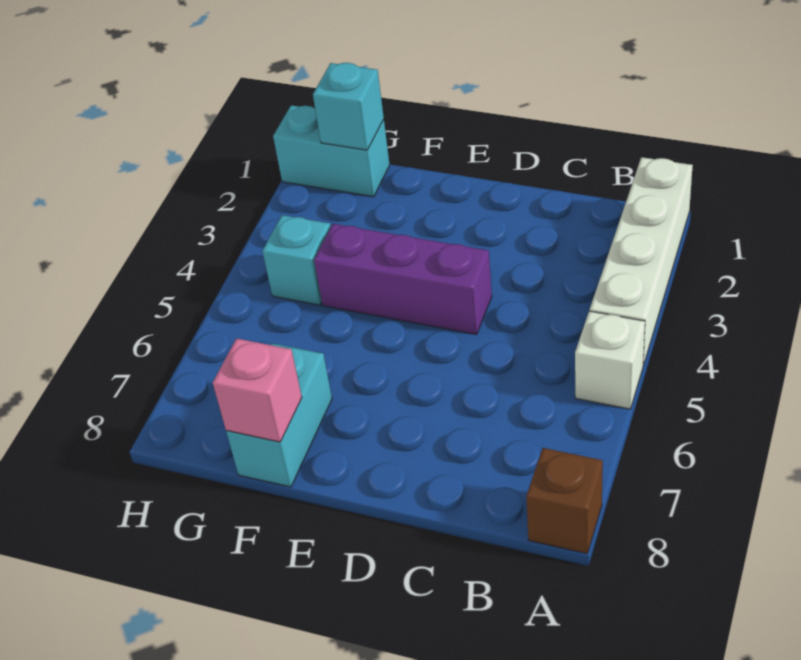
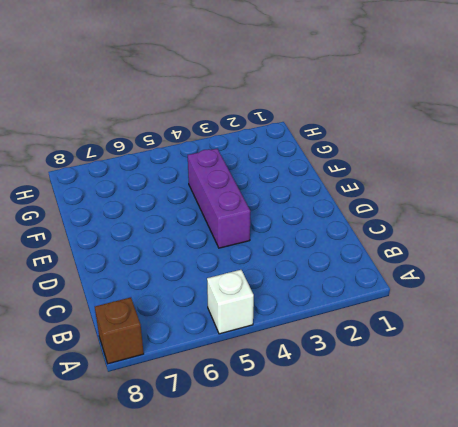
none -> white brick A1:A4 level 1
none -> cyan brick F7:F8 level 1

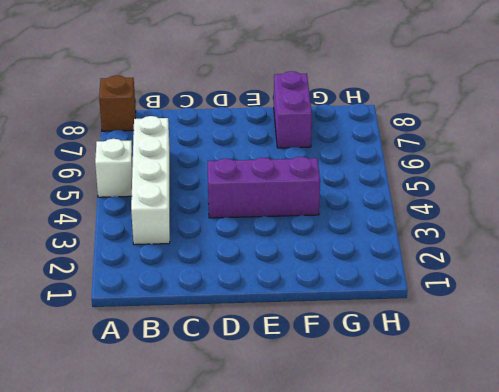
white brick B3:B6 level 1 -> white brick A1:A4 level 1
purple brick F7:F8 level 1 -> cyan brick F7:F8 level 1
none -> cyan brick G1:H1 level 1
none -> cyan brick G4 level 1

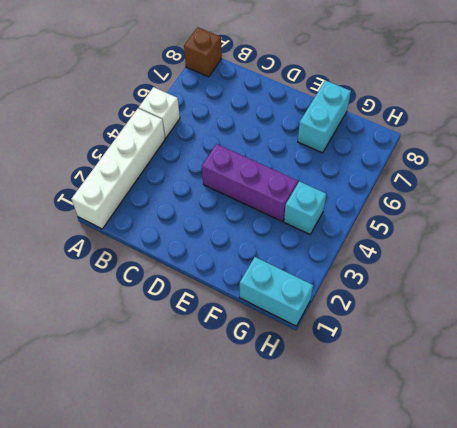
none -> pink brick F8 level 2
none -> cyan brick G1 level 2

